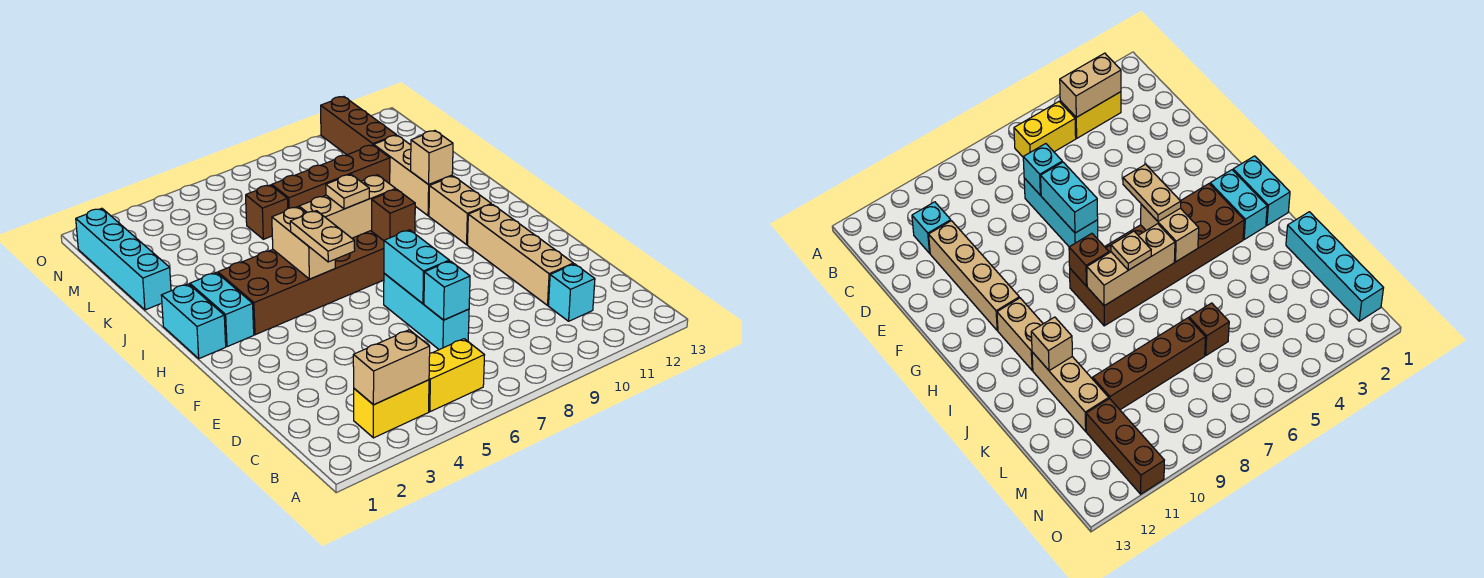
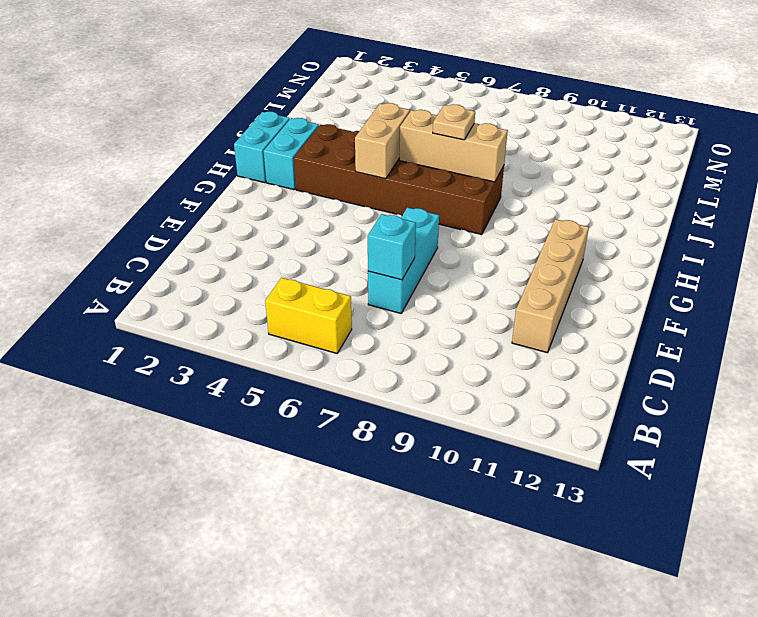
none -> yellow brick B3:B4 level 1
none -> cyan brick C11 level 1
none -> tan brick H11:I11 level 1

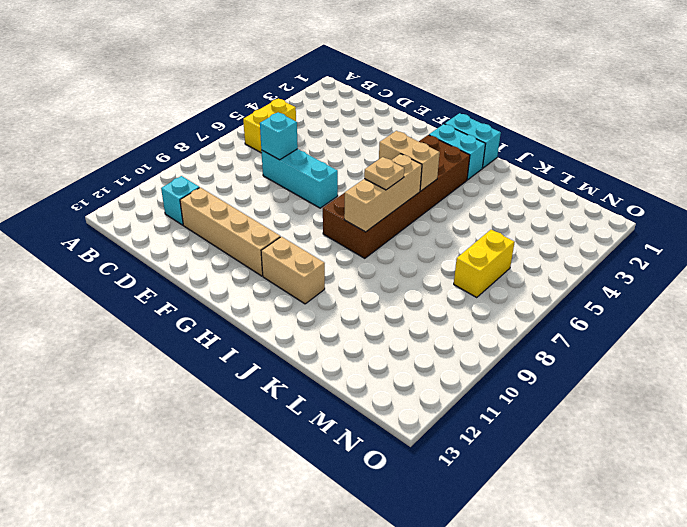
yellow brick M6:M7 level 1 -> yellow brick B3:B4 level 1
none -> tan brick J11:L11 level 1
none -> cyan brick K1:N1 level 1
none -> brown brick L6 level 1

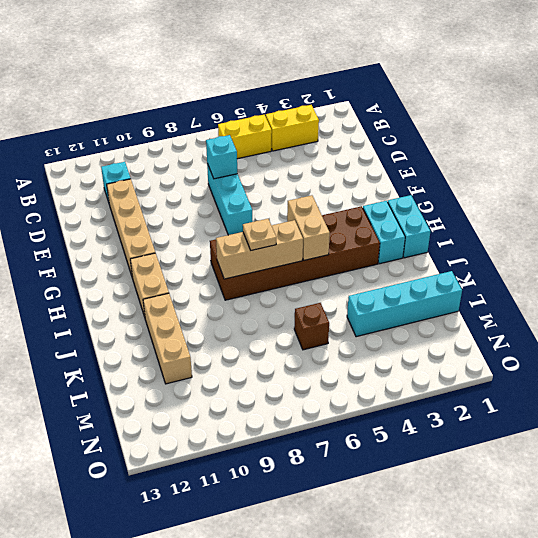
cyan brick L1:L4 level 1 -> cyan brick K1:N1 level 1
none -> brown brick L7:L10 level 1
none -> brown brick M11:O11 level 1
none -> tan brick B3:B4 level 2

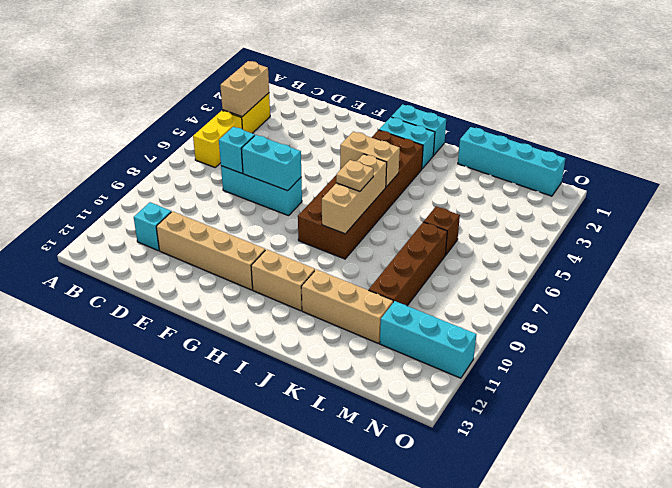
cyan brick M11:O11 level 1 -> brown brick M11:O11 level 1
none -> brown brick H8 level 2
none -> tan brick J11 level 2
none -> tan plate G5:H5 level 3

